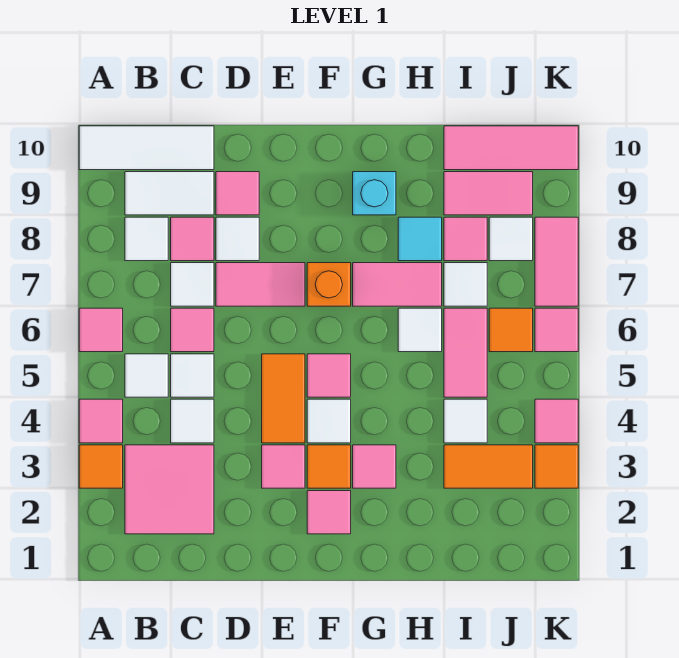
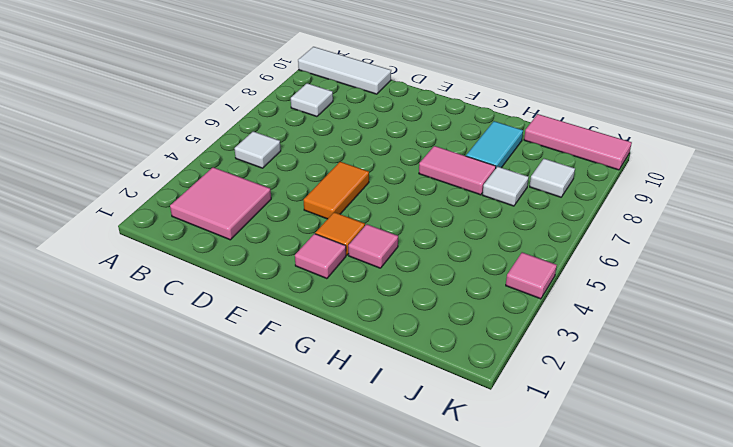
cyan tile H8:H9 level 1 -> cyan tile H8 level 1
none -> orange tile A3 level 1
none -> pink tile A4 level 1
none -> pink tile A6 level 1
none -> white tile B9:C9 level 1

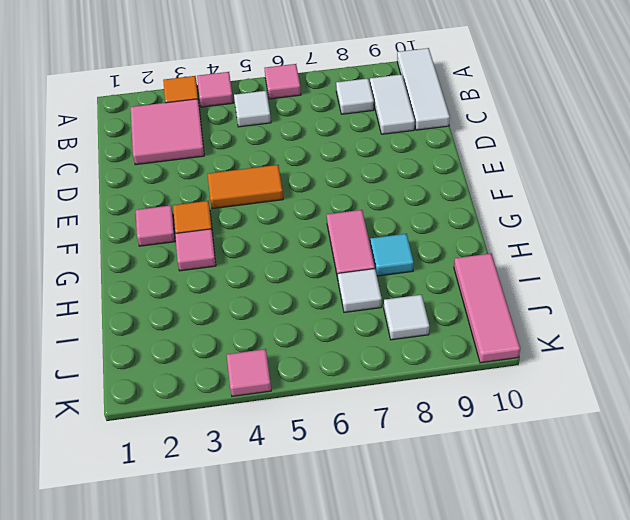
none -> white tile C4 level 1
none -> white tile C5 level 1
none -> pink tile C6 level 1
none -> white tile C7 level 1

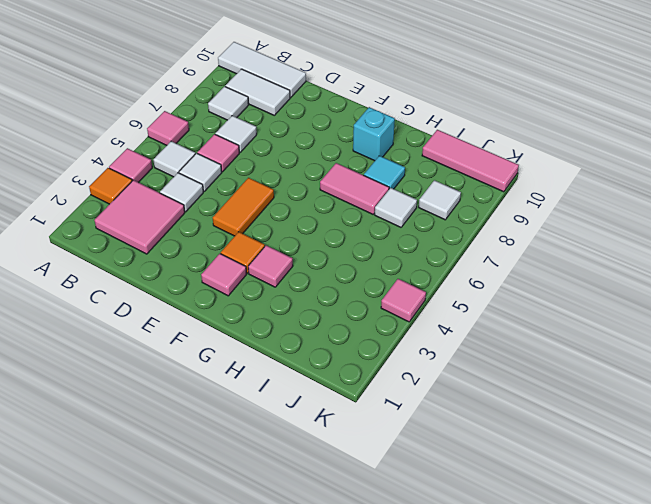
none -> pink tile C8 level 1
none -> pink tile D7:E7 level 1
none -> white tile D8 level 1
none -> pink tile D9 level 1

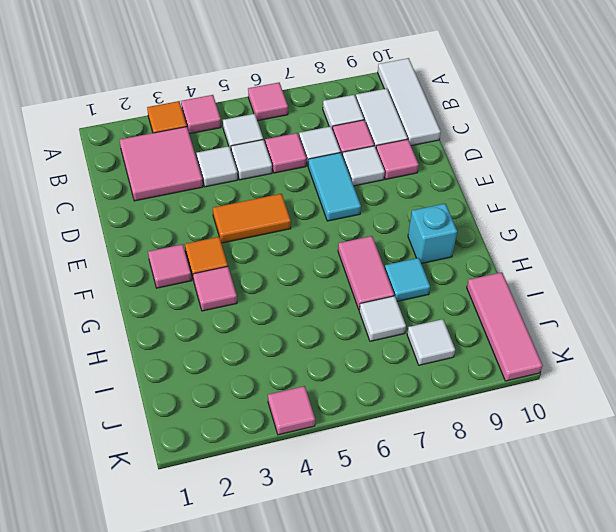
cyan tile D7:E7 level 1 -> pink tile D7:E7 level 1
none -> pink tile E3 level 1
none -> white tile F4 level 1
none -> pink tile F5 level 1
none -> orange brick F7 level 1

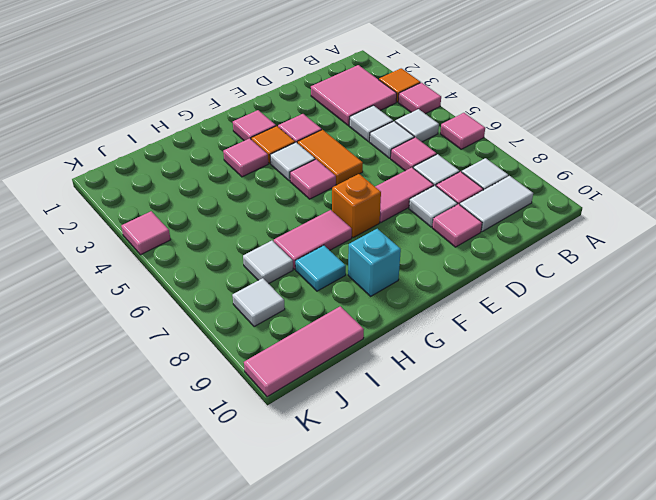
none -> white tile A10:C10 level 1
none -> white tile H6 level 1
none -> orange tile I3:J3 level 1
none -> white tile I4 level 1

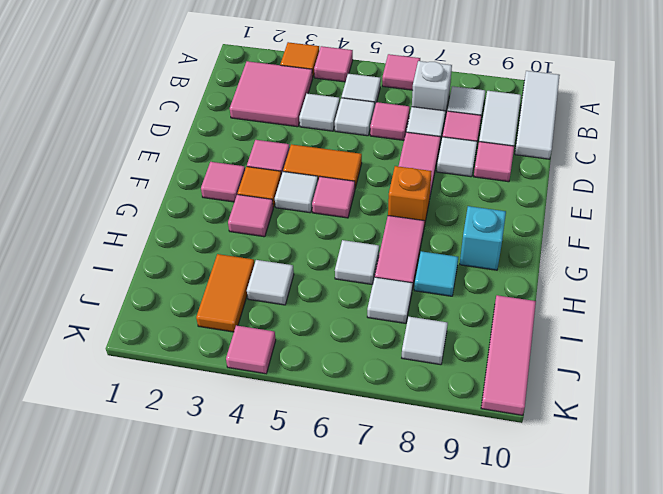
white brick B7 level 1 -> none
none -> pink tile I5:I6 level 1
none -> pink tile I8 level 1
none -> pink tile I9:J9 level 1
none -> orange tile J6 level 1

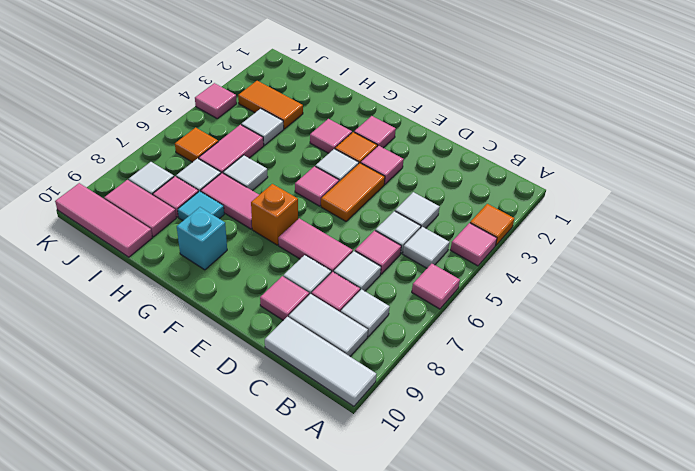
none -> pink tile B2:C3 level 1
none -> orange tile K3 level 1
none -> pink tile K6 level 1
none -> pink tile K7:K8 level 1

